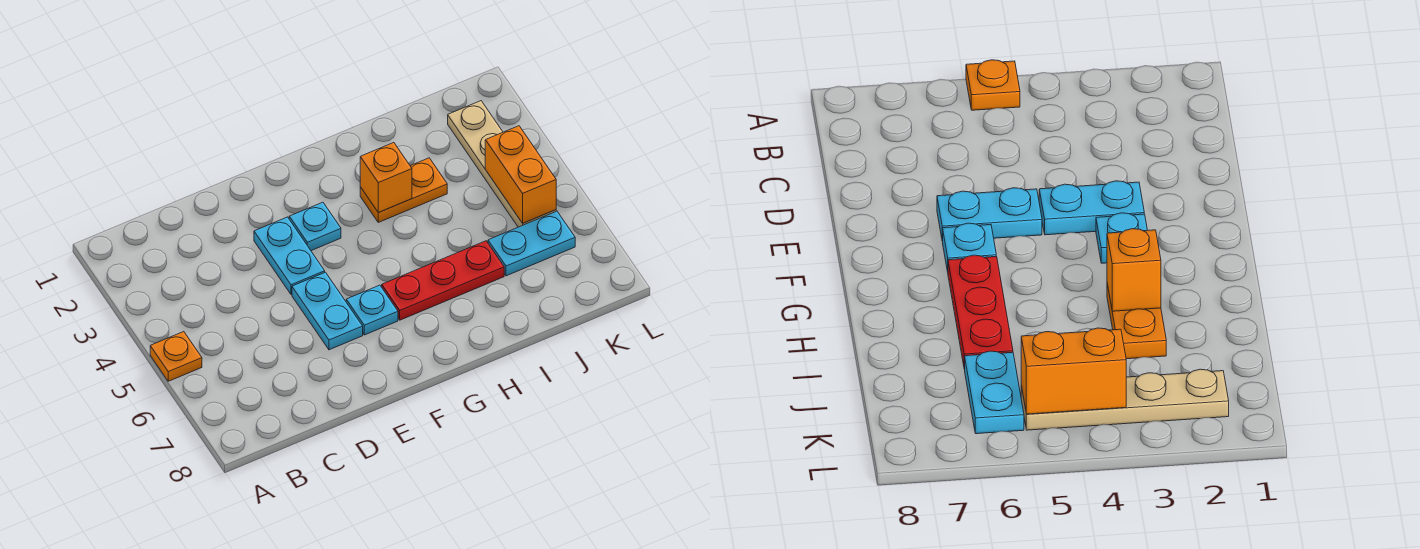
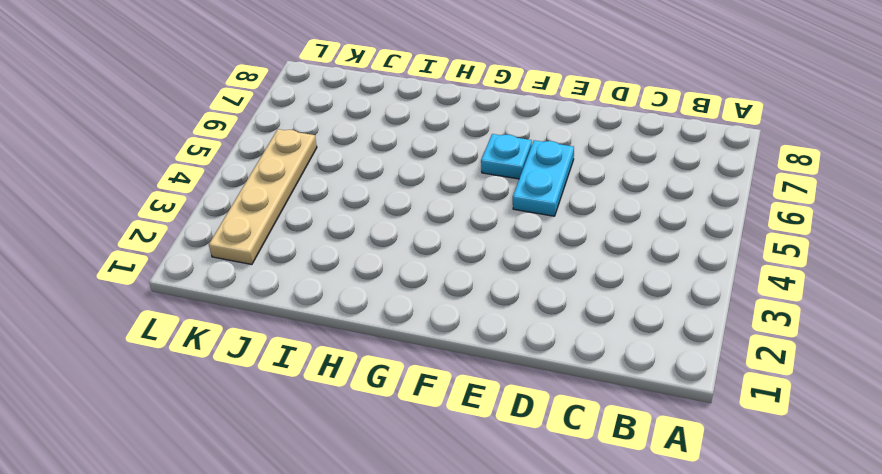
none -> orange plate A5 level 1
none -> cyan plate E3:E4 level 1

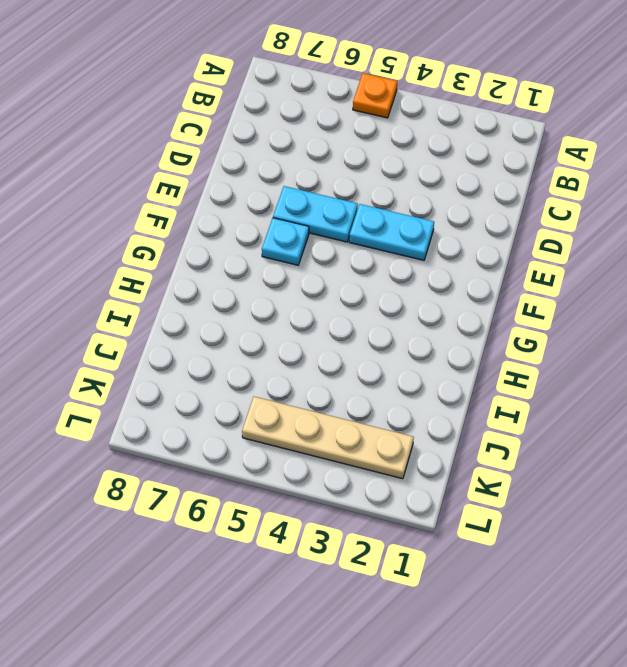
none -> cyan plate F3 level 1
none -> red plate G6:I6 level 1

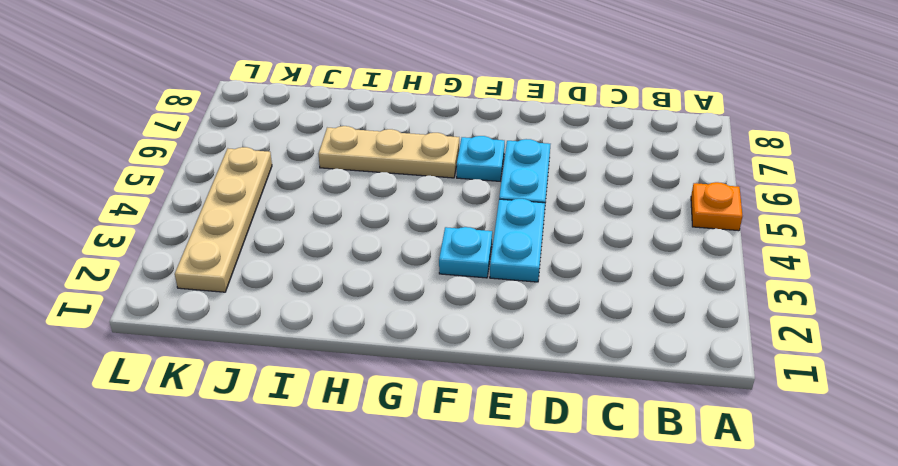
tan plate G6:I6 level 1 -> red plate G6:I6 level 1
none -> orange plate H3:I3 level 1
none -> cyan plate J6:K6 level 1

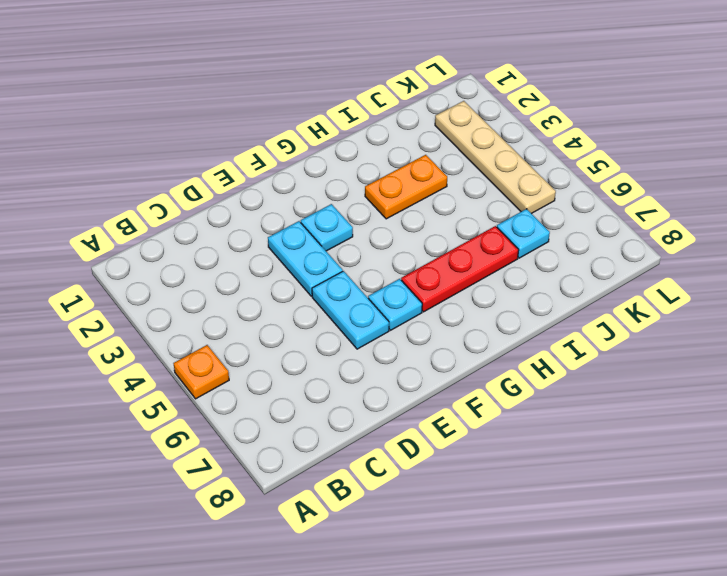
cyan plate J6 level 1 -> cyan plate J6:K6 level 1
none -> orange brick H3 level 2
none -> orange brick K4:K5 level 2

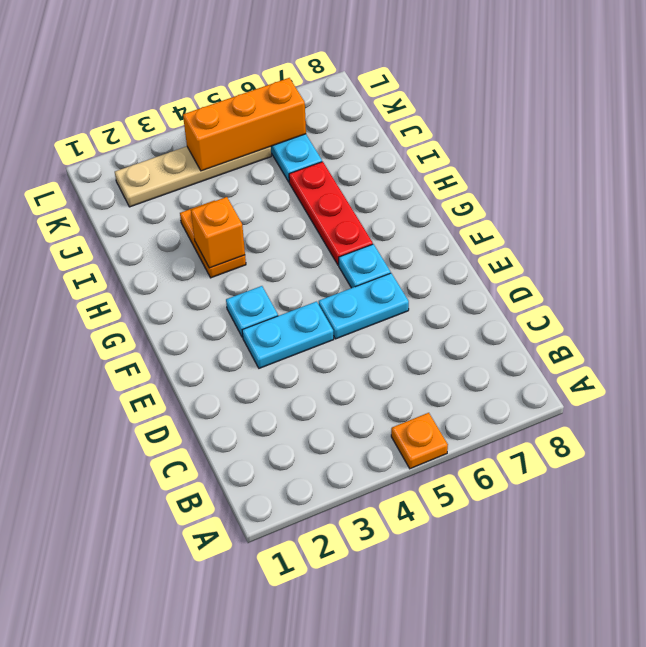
orange brick K4:K6 level 2 -> orange brick K4:K5 level 2

